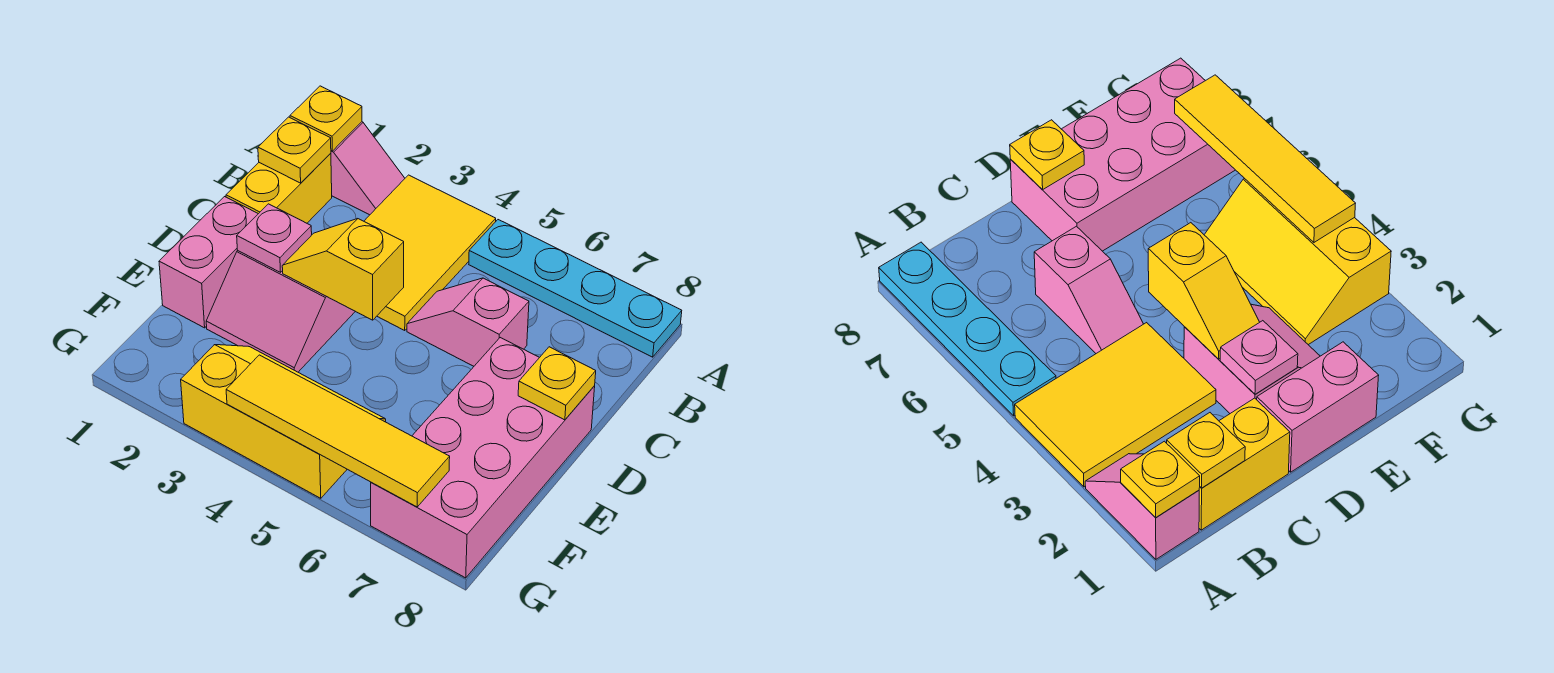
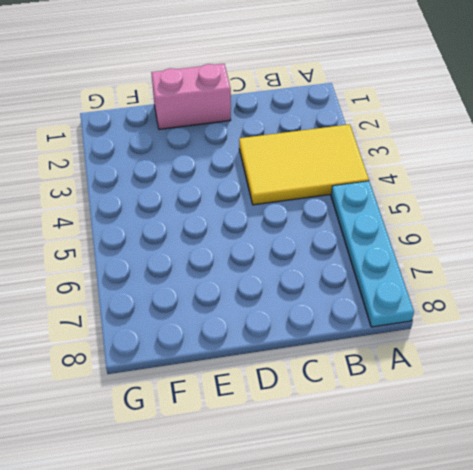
none -> pink slope A1:A2 level 1 top 1
none -> yellow brick B1:C1 level 1
none -> pink slope C5:C6 level 1 top 6

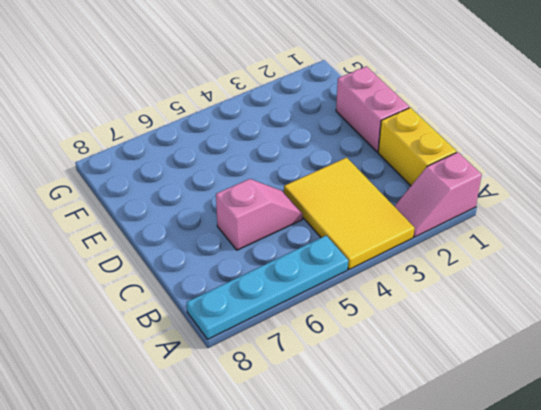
none -> pink slope D2:E3 level 1 top D
none -> pink brick D7:G8 level 1
none -> yellow slope F3:G5 level 1 top G

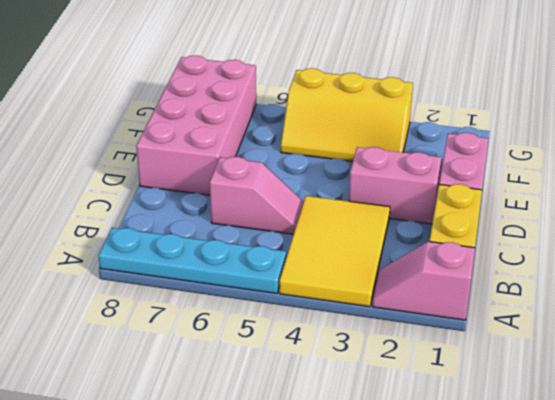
none -> yellow plate A1 level 2
none -> yellow plate B1 level 2
none -> pink plate D2 level 2

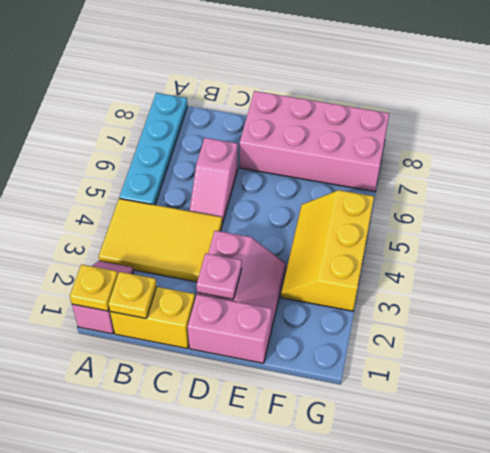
none -> yellow slope D3:D4 level 2 top 4
none -> yellow plate D8 level 2
none -> yellow tile G4:G7 level 2

